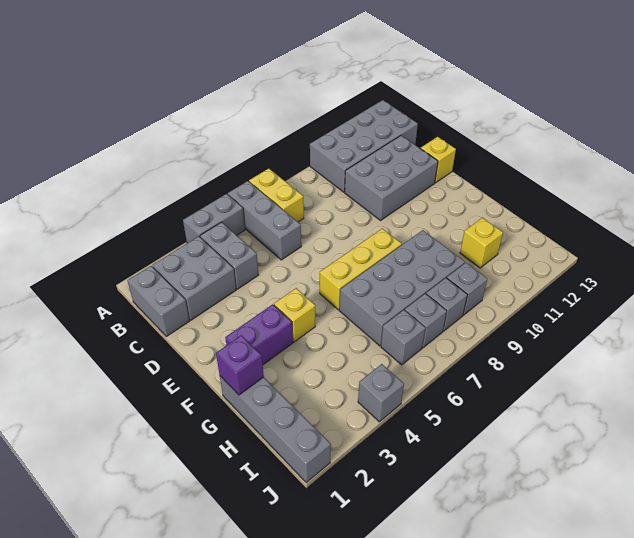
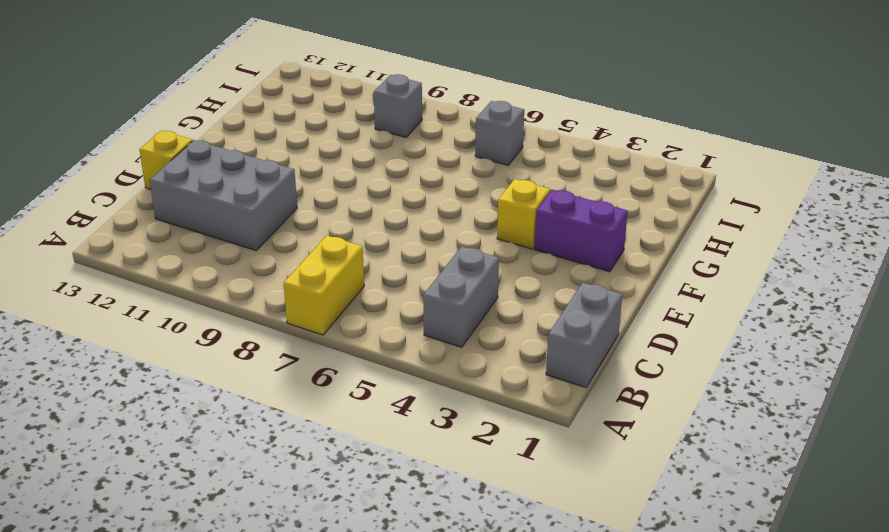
none -> grey brick A4:A5 level 1
none -> grey brick A6:C6 level 1
none -> grey brick A10:B13 level 1

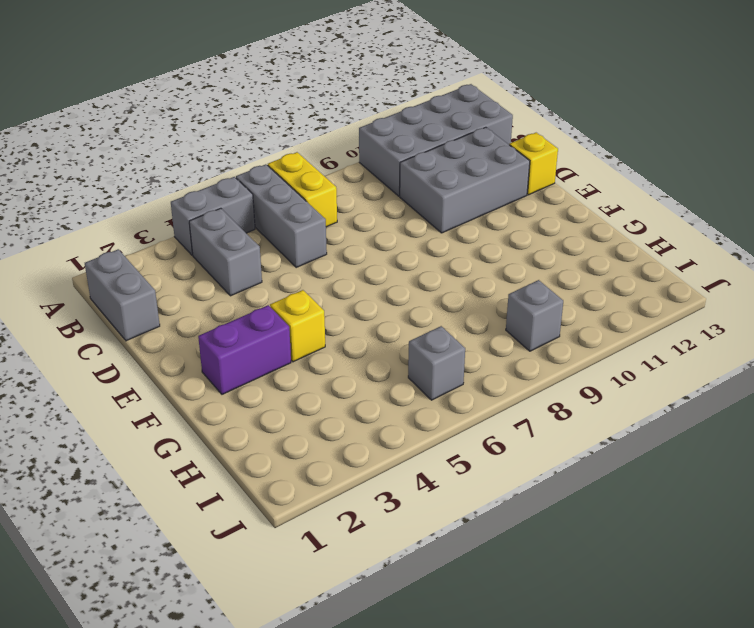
none -> grey brick B2:C3 level 1
none -> yellow brick F6:F8 level 1
none -> grey brick G1:J1 level 1

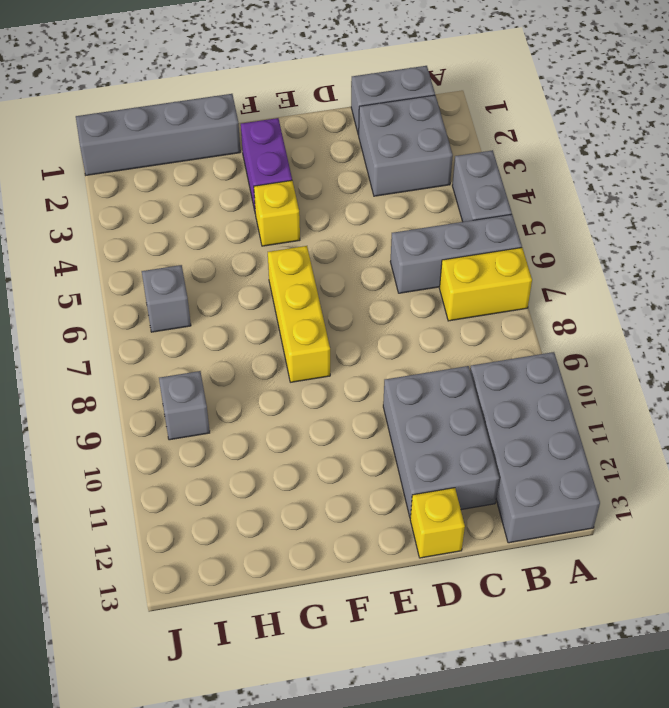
none -> grey brick B4:C4 level 1
none -> grey brick G6:H9 level 1
none -> yellow brick H11 level 1

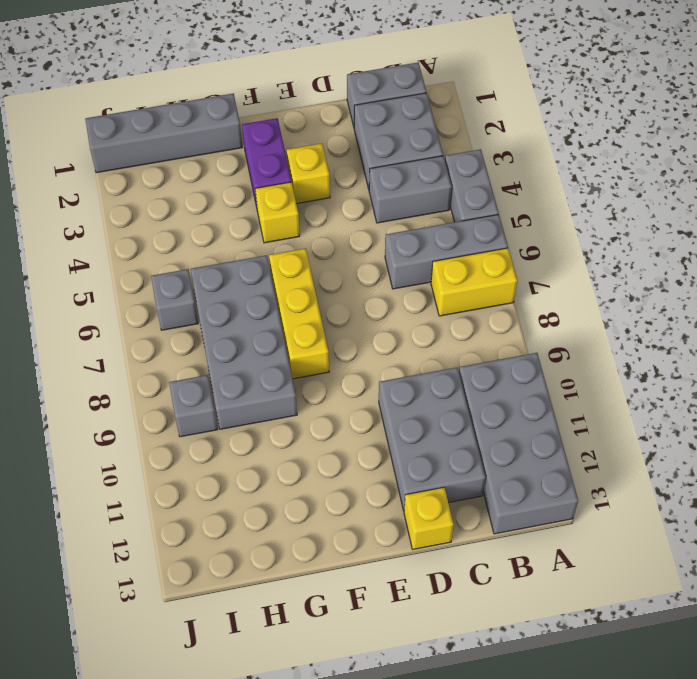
yellow brick E3 level 1 -> yellow brick H11 level 1
none -> grey brick I7 level 1
none -> grey brick I8 level 1
none -> grey brick J4 level 1

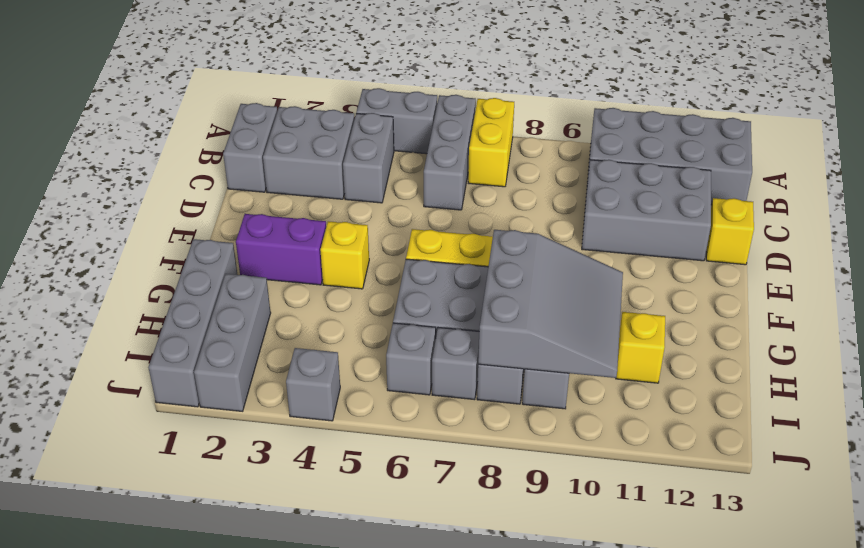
grey slope G8:I10 level 2 top 8 -> none
grey brick H2:J2 level 1 -> none
none -> purple brick G1 level 2

